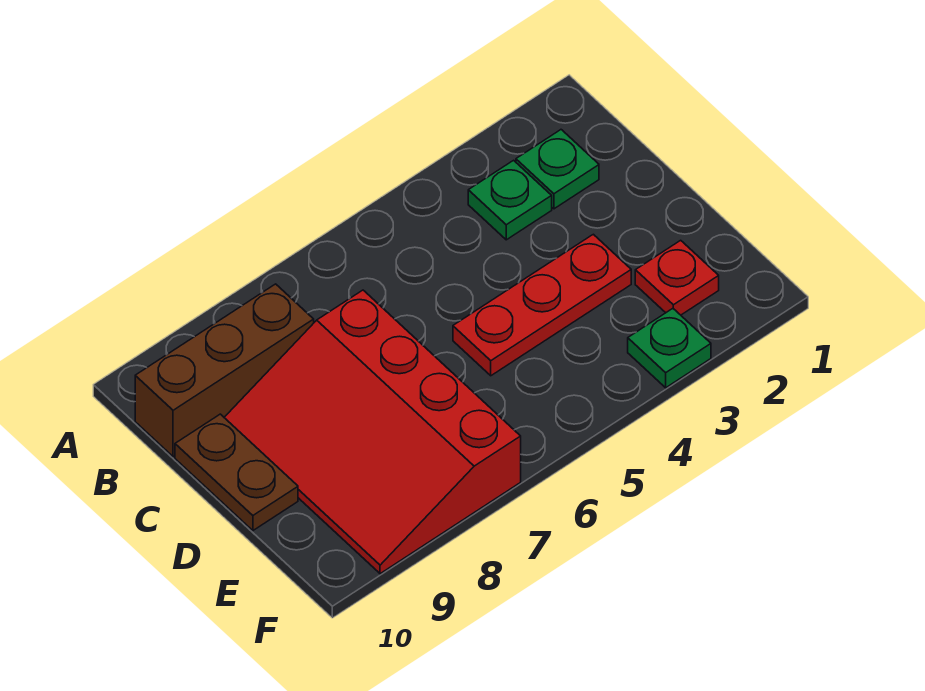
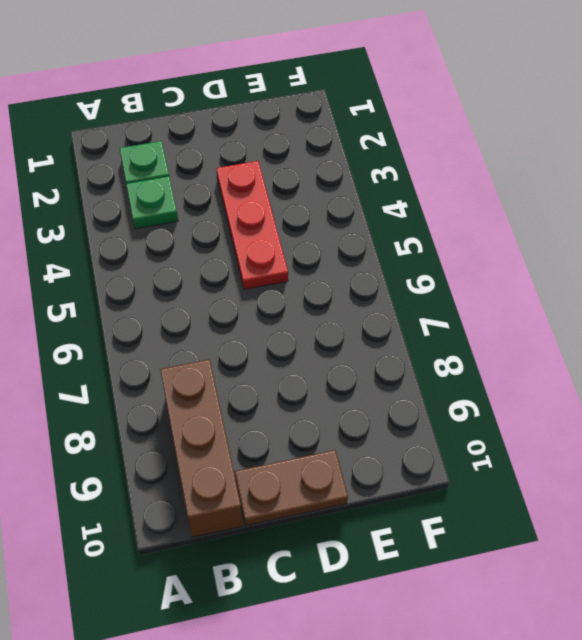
none -> red slope C7:F9 level 1 top 7
none -> red plate E2 level 1

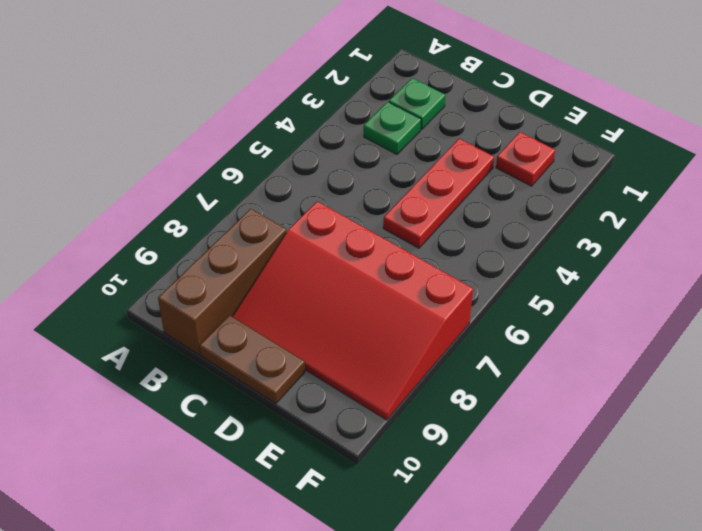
none -> green plate F3 level 1

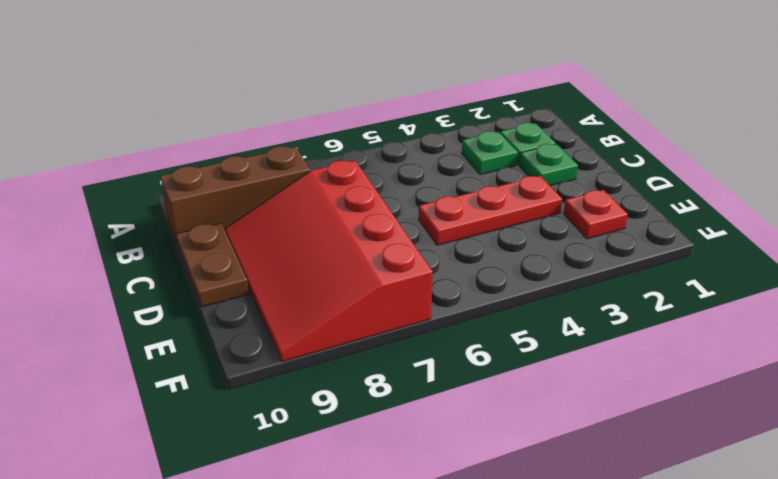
green plate C2 level 1 -> green plate F3 level 1

